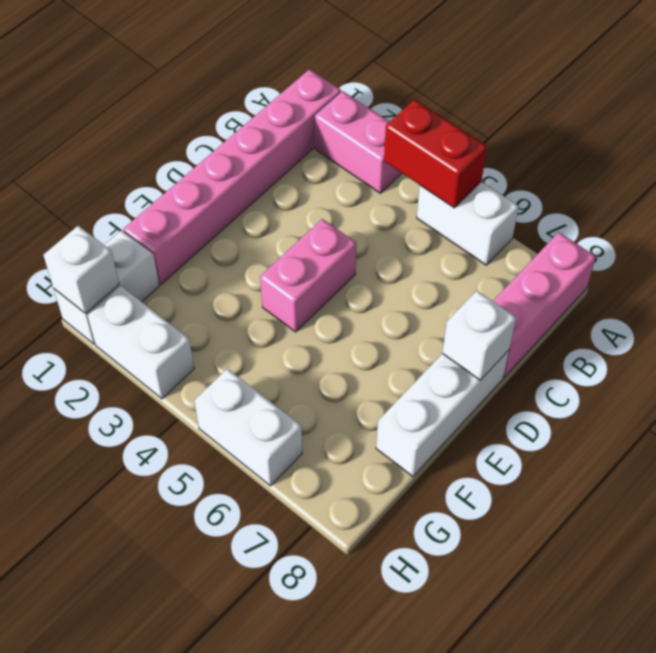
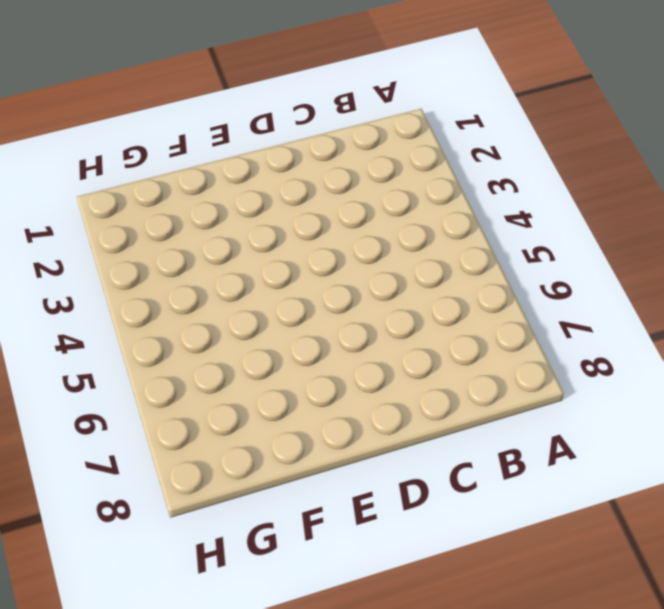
none -> pink brick A1:F1 level 1
none -> pink brick A2:A3 level 1
none -> white brick A5:A6 level 1

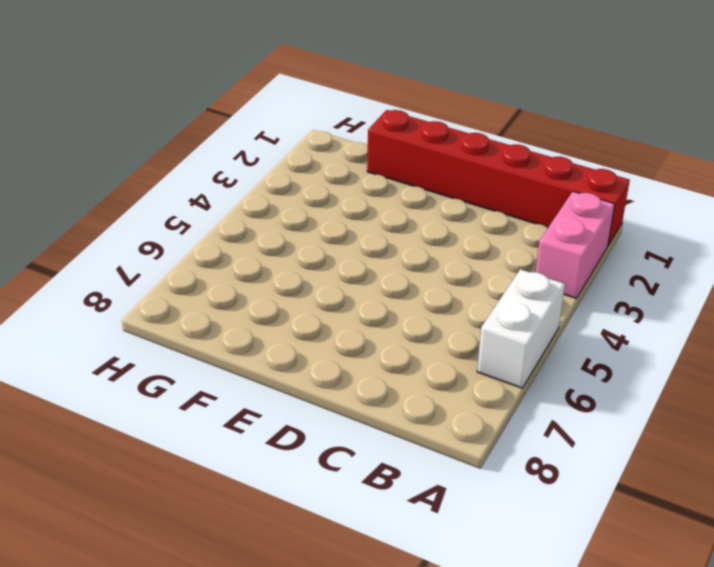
red brick A1:F1 level 1 -> pink brick A1:F1 level 1
none -> pink brick A8:C8 level 1
none -> pink brick D4:E4 level 1
none -> white brick D8:F8 level 1

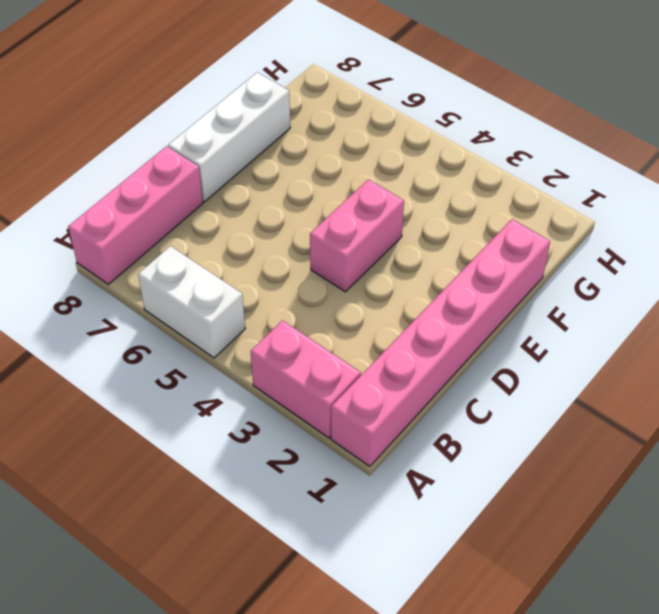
none -> white brick G1:H1 level 1
none -> white brick H2:H3 level 1
none -> white brick H5:H6 level 1

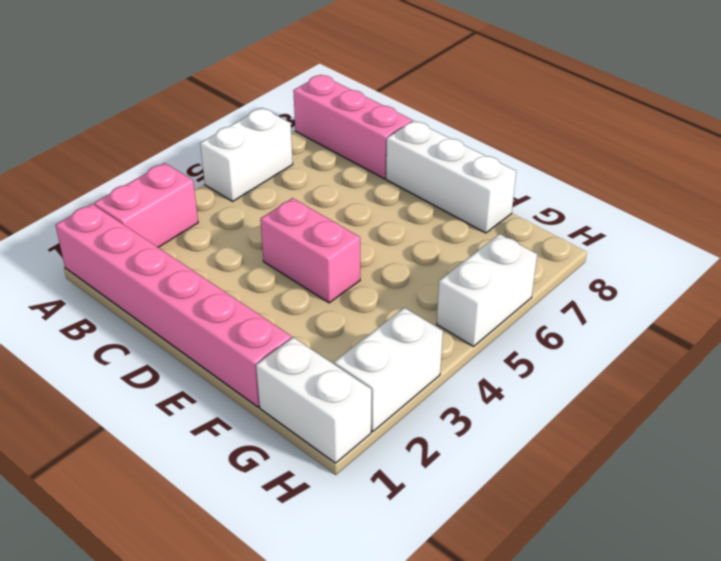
none -> red brick A4:A5 level 2
none -> white brick D8 level 2
none -> white brick H1 level 2

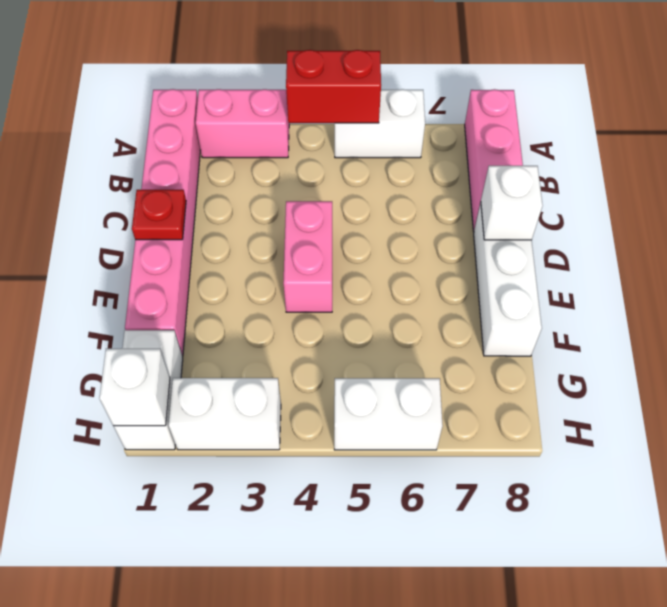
red plate D1 level 2 -> none

